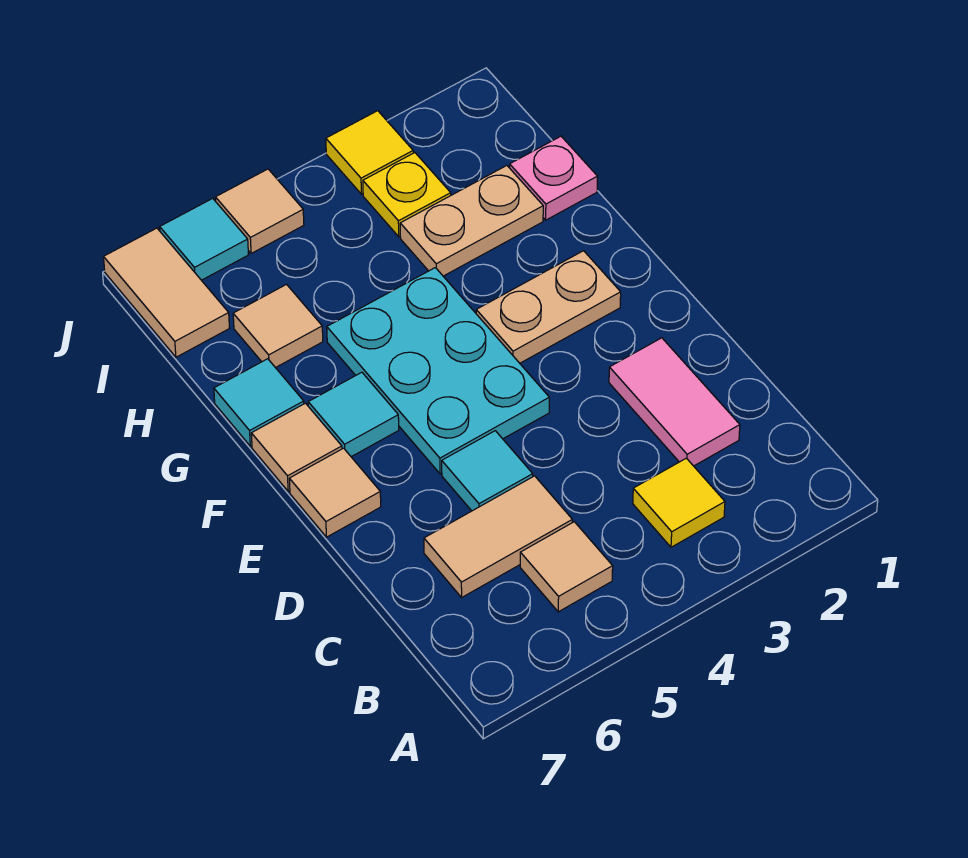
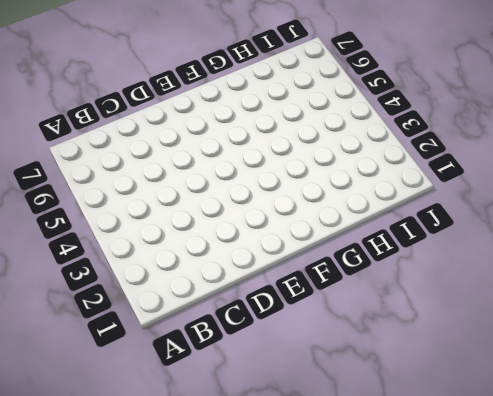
none -> yellow tile B3 level 1
none -> tan tile B5 level 1
none -> pink tile C2:D2 level 1

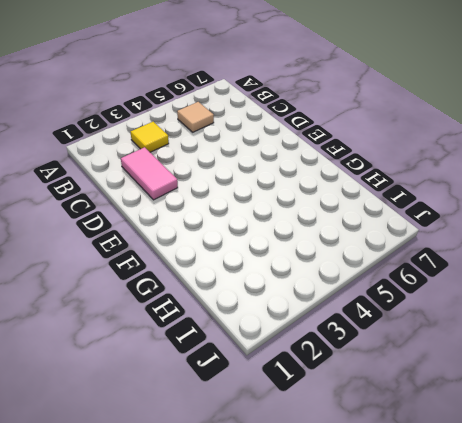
none -> tan tile C5:C6 level 1
none -> cyan tile D5 level 1
none -> cyan plate E4:G5 level 1

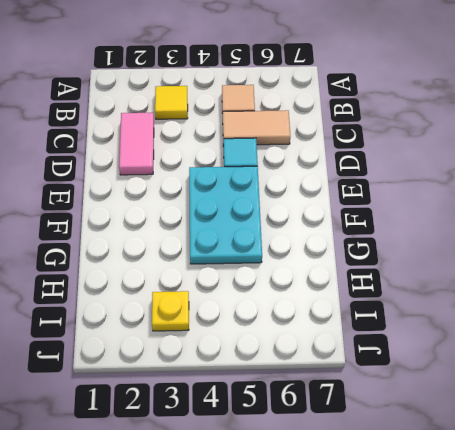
none -> tan tile E7 level 1
none -> tan plate F2:F3 level 1
none -> cyan tile F6 level 1

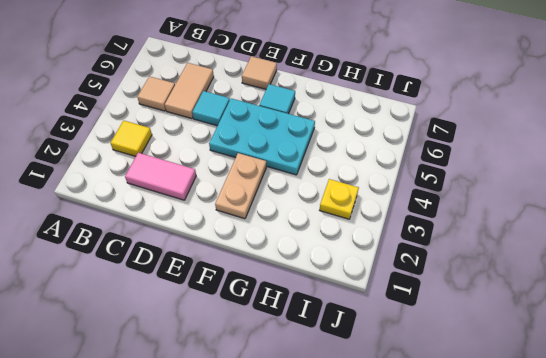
none -> tan tile F7 level 1
none -> cyan tile G7 level 1
none -> pink plate H1 level 1

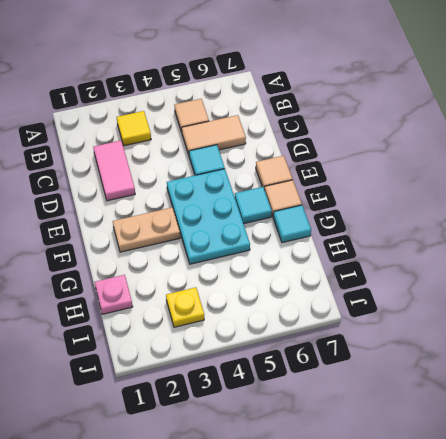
none -> tan plate H2:H3 level 1
none -> tan tile H6 level 1
none -> tan tile I7:J7 level 1

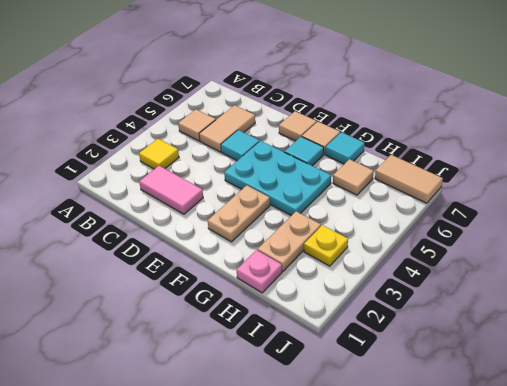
none -> yellow tile J3 level 1
none -> tan tile J5 level 1
none -> cyan tile J6 level 1

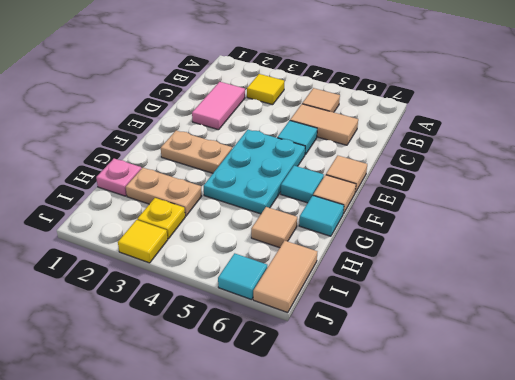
none -> tan tile J5 level 1

